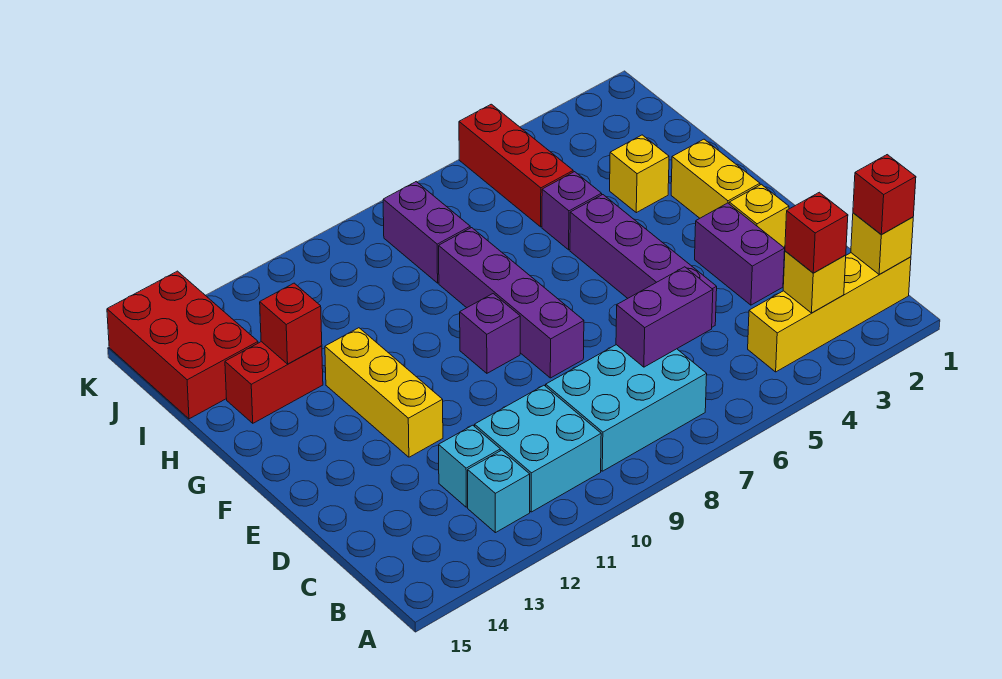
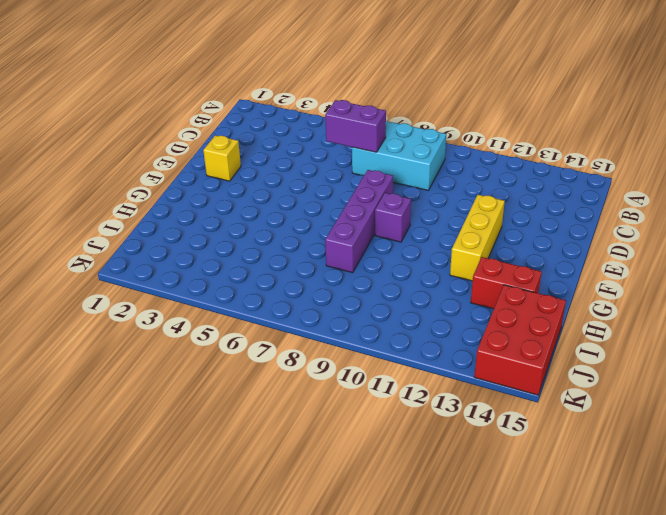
none -> yellow brick B1:B4 level 1
none -> cyan brick B10:C11 level 1
none -> cyan brick B12 level 1

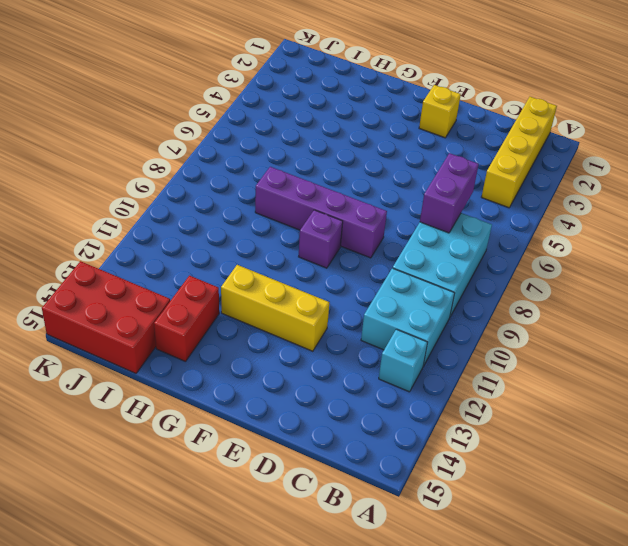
none -> cyan brick C12 level 1
none -> purple brick D3:E3 level 1
none -> purple brick D5:G5 level 1

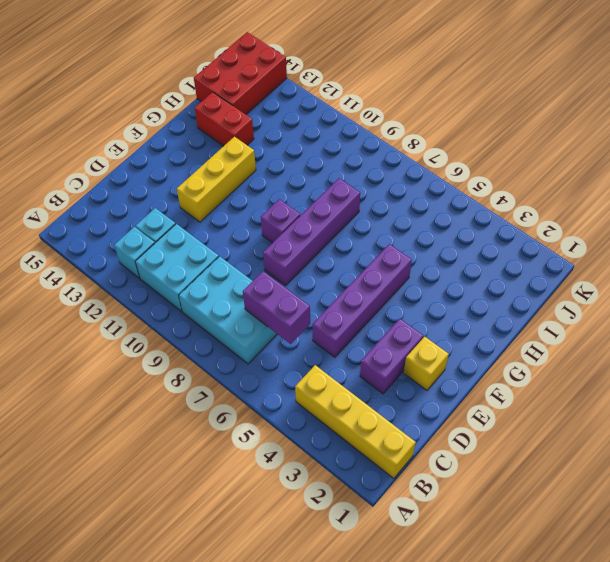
none -> yellow brick F2:G2 level 1
none -> yellow brick H3 level 1
none -> purple brick H5 level 1

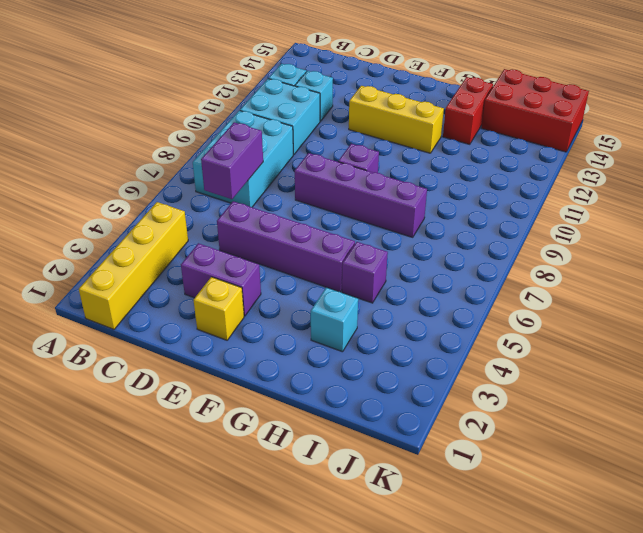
cyan brick H3 level 1 -> yellow brick H3 level 1
none -> yellow brick F2:G2 level 1
none -> red brick I5:K5 level 1
none -> purple brick I8:J8 level 1

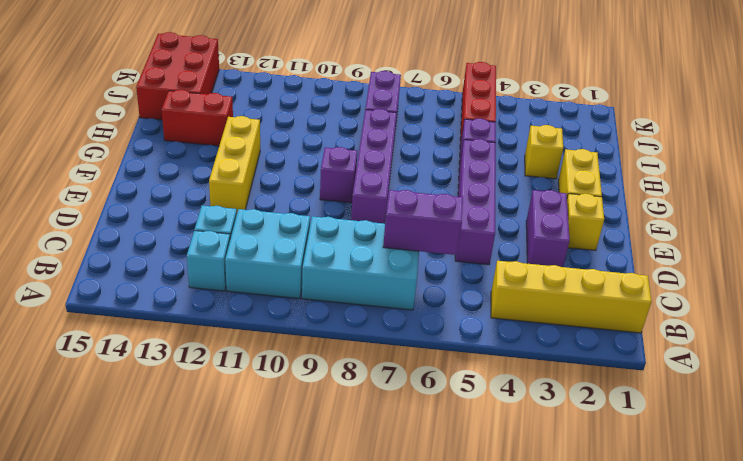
none -> yellow brick B1 level 2
none -> yellow brick B3 level 2
none -> red brick H13 level 2

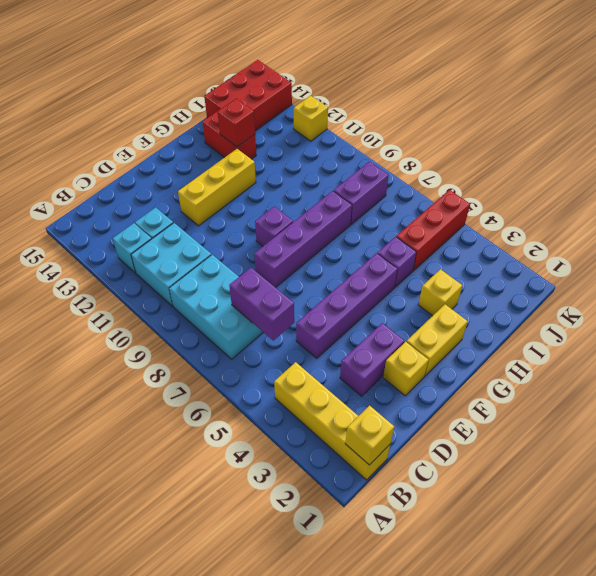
yellow brick K12 level 1 -> yellow brick B3 level 2
none -> red brick B1 level 3
none -> red brick B3 level 3

